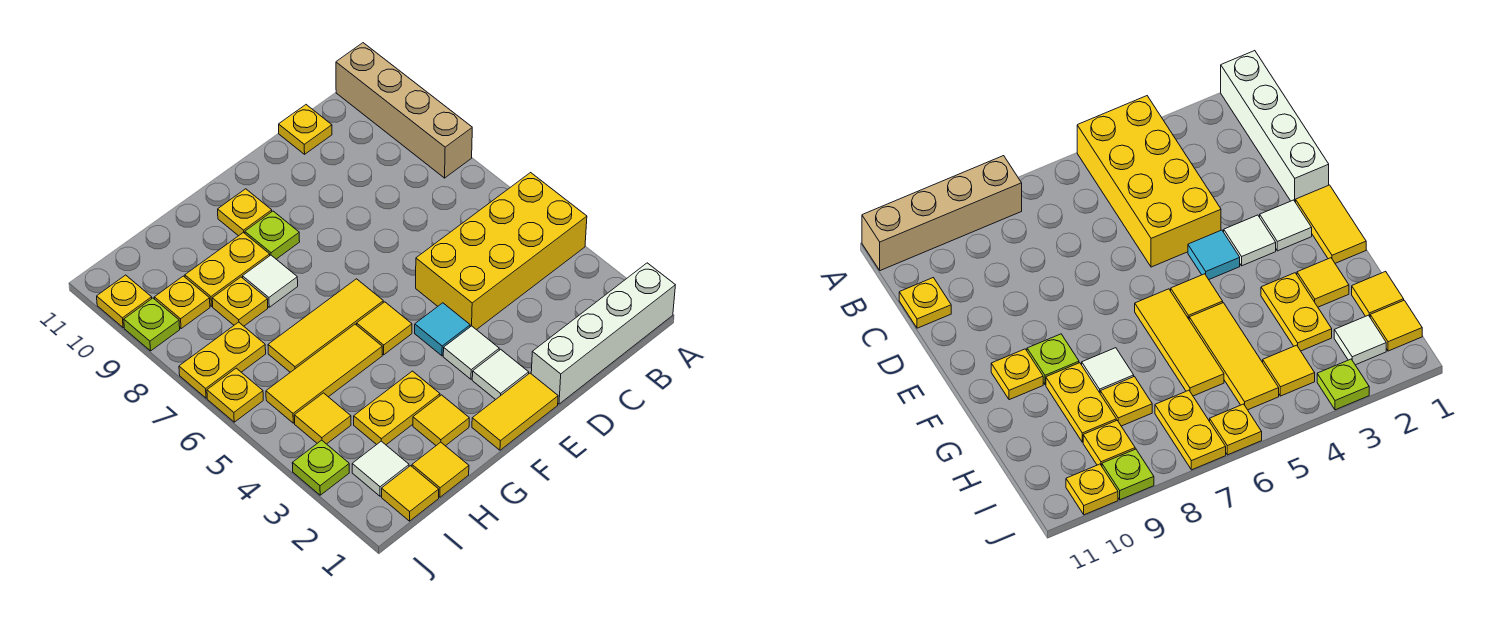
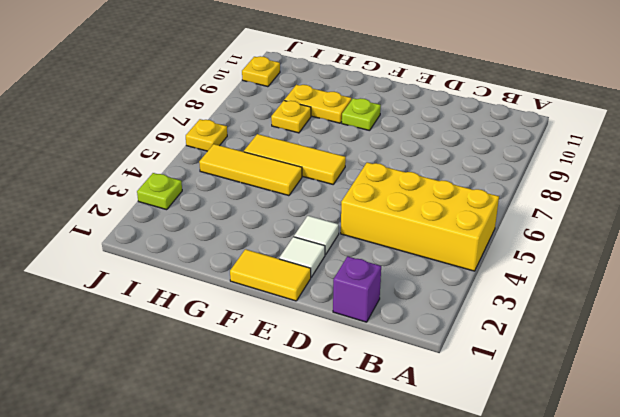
purple brick C1 level 1 -> white brick A1:D1 level 1
none -> tan brick A8:A11 level 1
none -> yellow plate C11 level 1
none -> cyan tile E4 level 1

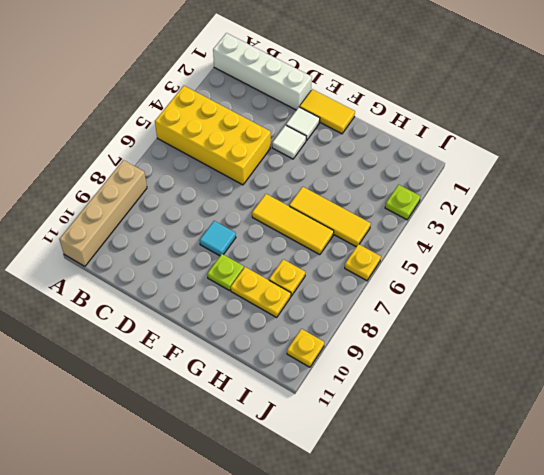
cyan tile E8 level 1 -> cyan tile E4 level 1
none -> yellow plate C11 level 1
none -> yellow tile F5 level 1
none -> yellow plate F10 level 1

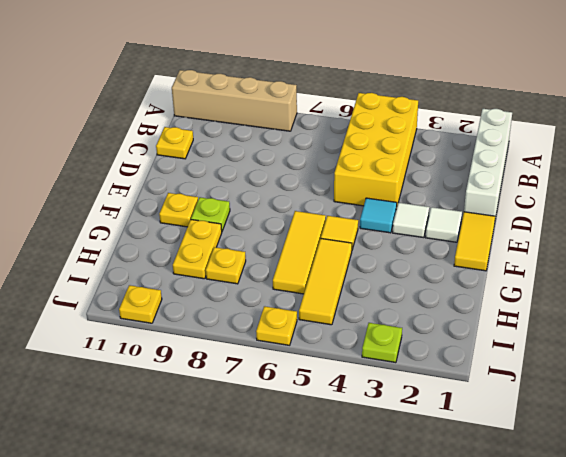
none -> yellow tile G2 level 1
none -> yellow plate G3:H3 level 1
none -> white tile G8 level 1

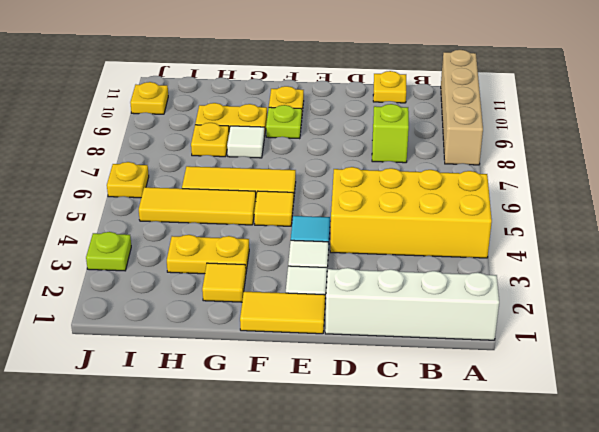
lime brick C8 level 1 -> none
none -> yellow tile H1 level 1
none -> yellow tile I1 level 1
none -> white tile I2 level 1

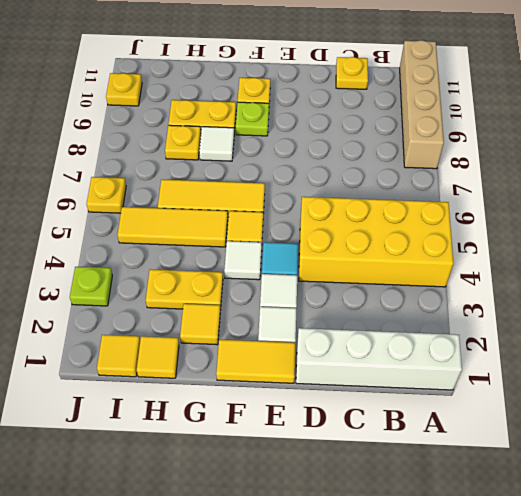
white tile F4 level 1 -> white tile I2 level 1
none -> yellow tile I4 level 1
none -> yellow plate I7:J7 level 1
none -> yellow plate I9 level 1

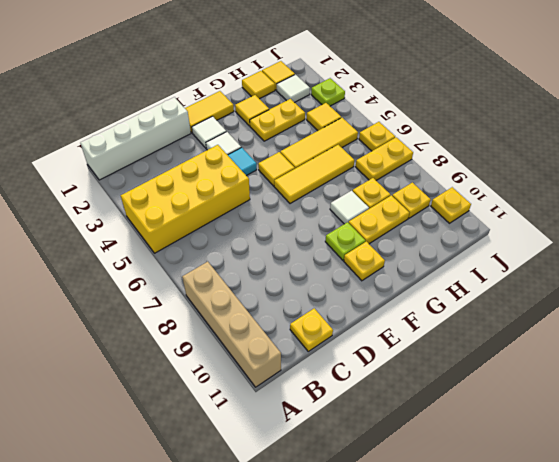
none -> lime plate J9 level 1

